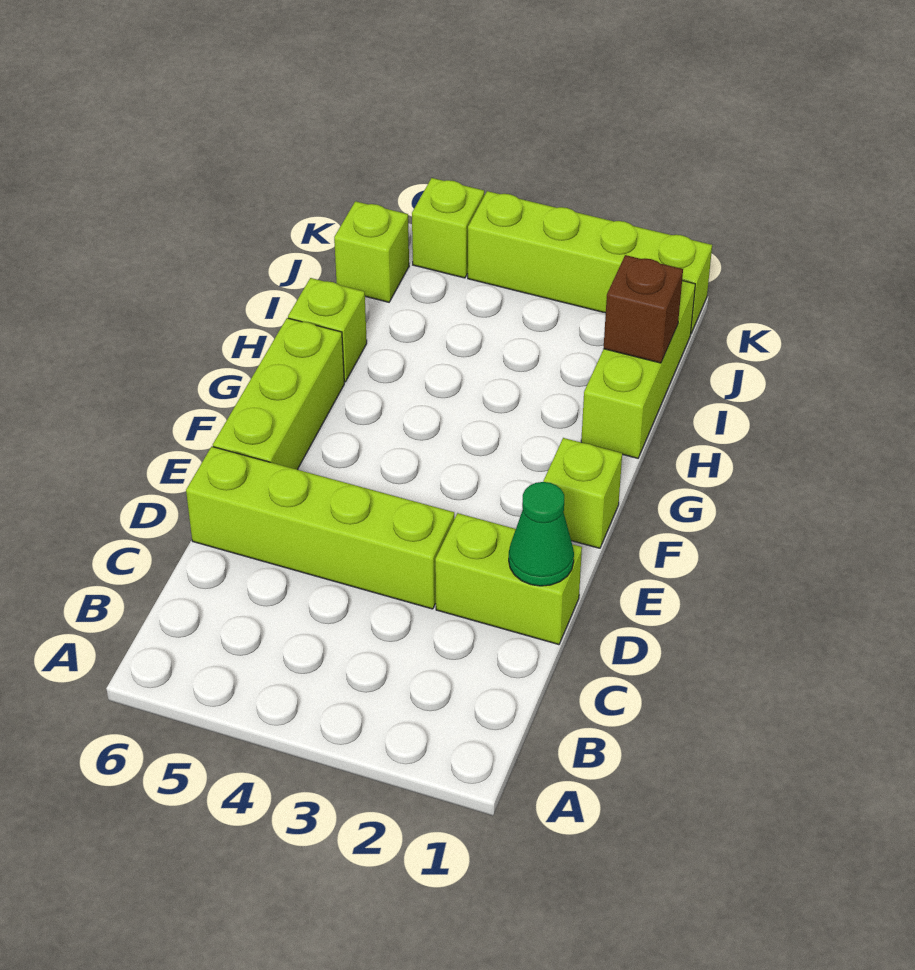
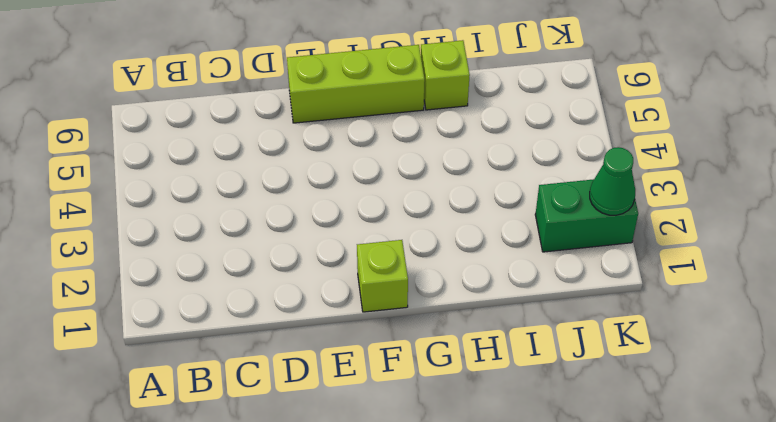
green brick J2:K2 level 1 -> lime brick K1:K4 level 1
green cone K2 level 2 -> green cone D1 level 2
none -> lime brick D1:D2 level 1
none -> lime brick D3:D6 level 1

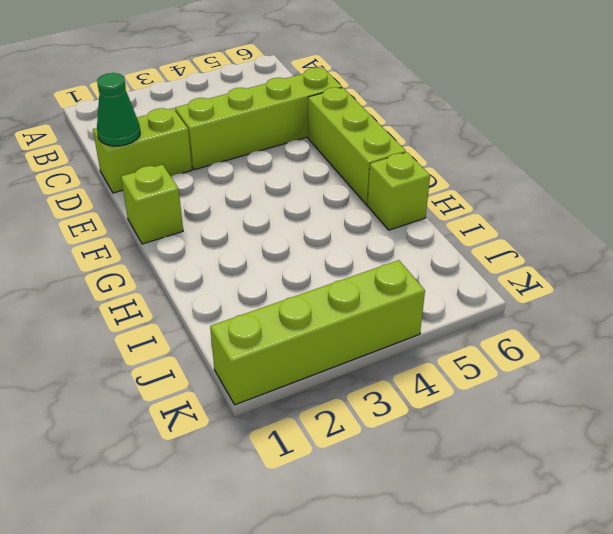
none -> lime brick H1:J1 level 1
none -> lime brick J6 level 1

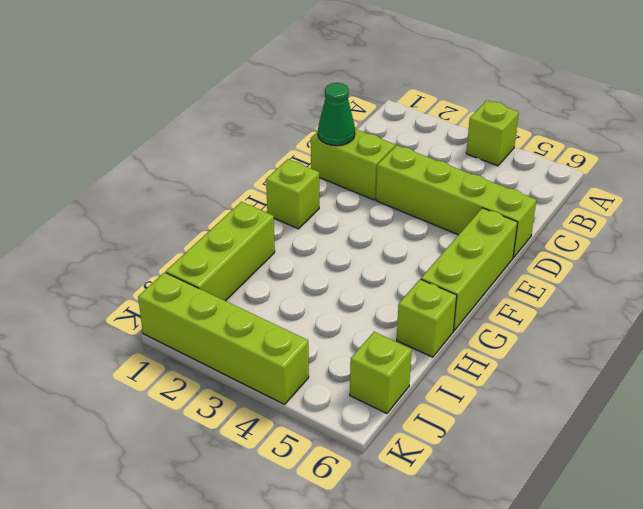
lime brick A4 level 1 -> lime brick K5 level 1
none -> brown brick I1 level 2

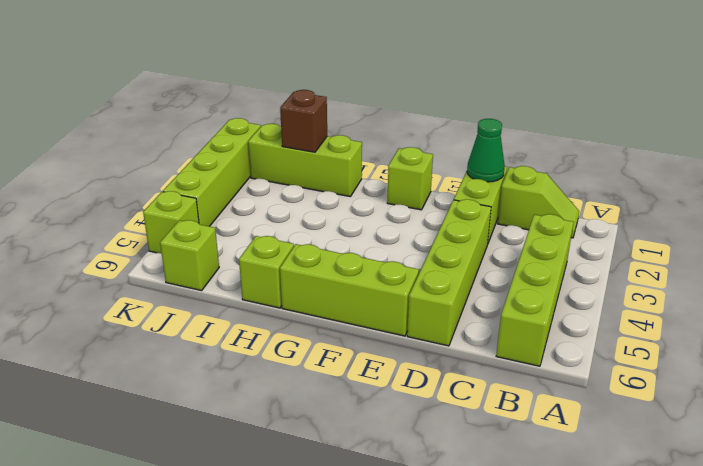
lime slope B1:C1 level 1 top C -> none
lime brick B3:B6 level 1 -> none

